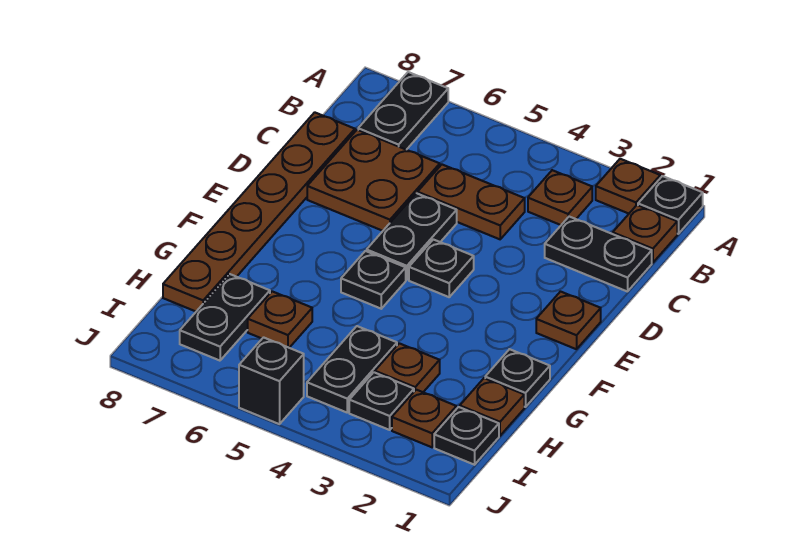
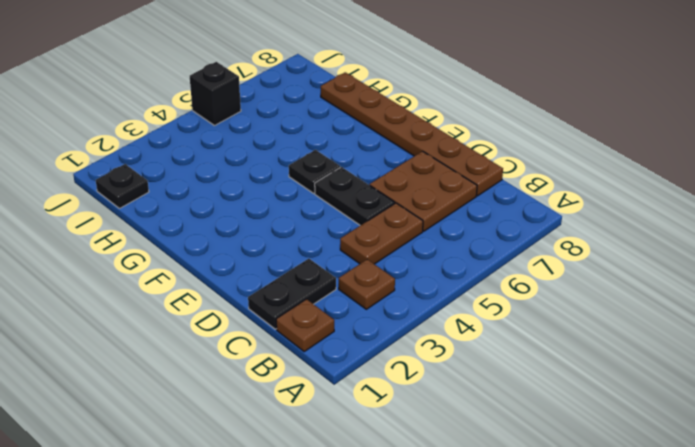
none -> black plate A1 level 1
none -> brown plate A2 level 1
none -> black plate A7:B7 level 1

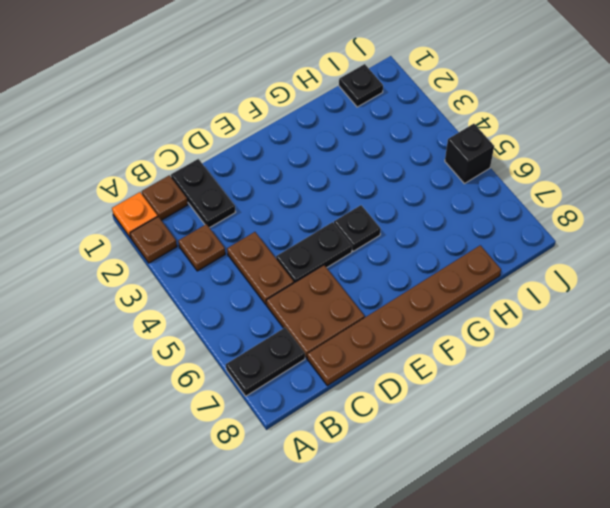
orange plate A1 level 1 -> black plate A1 level 1
none -> brown plate E1 level 1
none -> black plate E4 level 1
none -> black plate G1 level 1

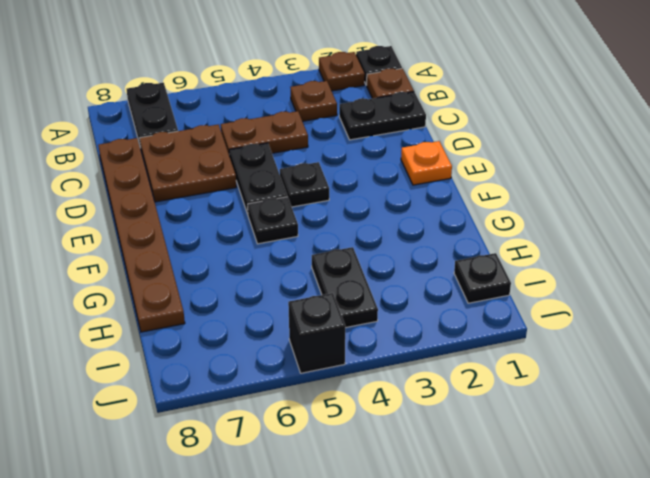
orange plate E1 level 1 -> brown plate E1 level 1
none -> black plate G1 level 1
none -> brown plate H1 level 1
none -> brown plate H3 level 1

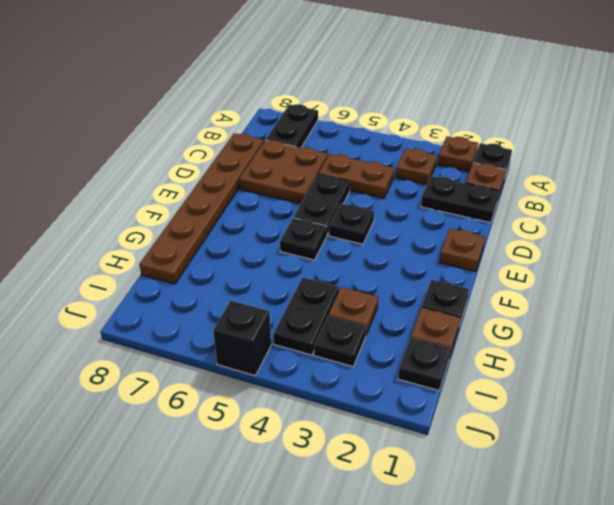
none -> brown plate H6 level 1
none -> black plate H7:I7 level 1
none -> brown plate I2 level 1

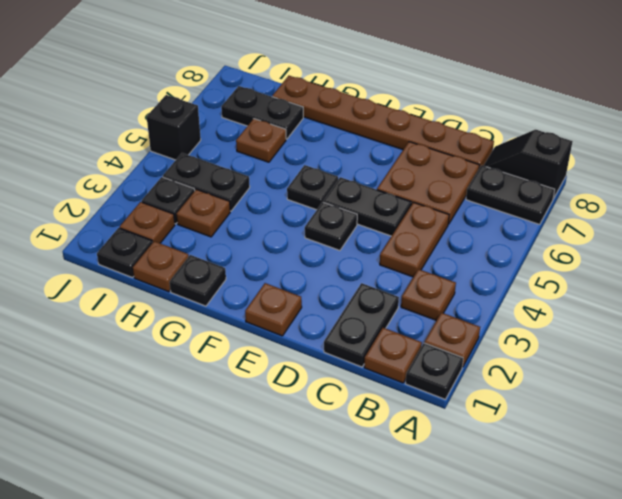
black slope A8:B8 level 1 top A -> none

